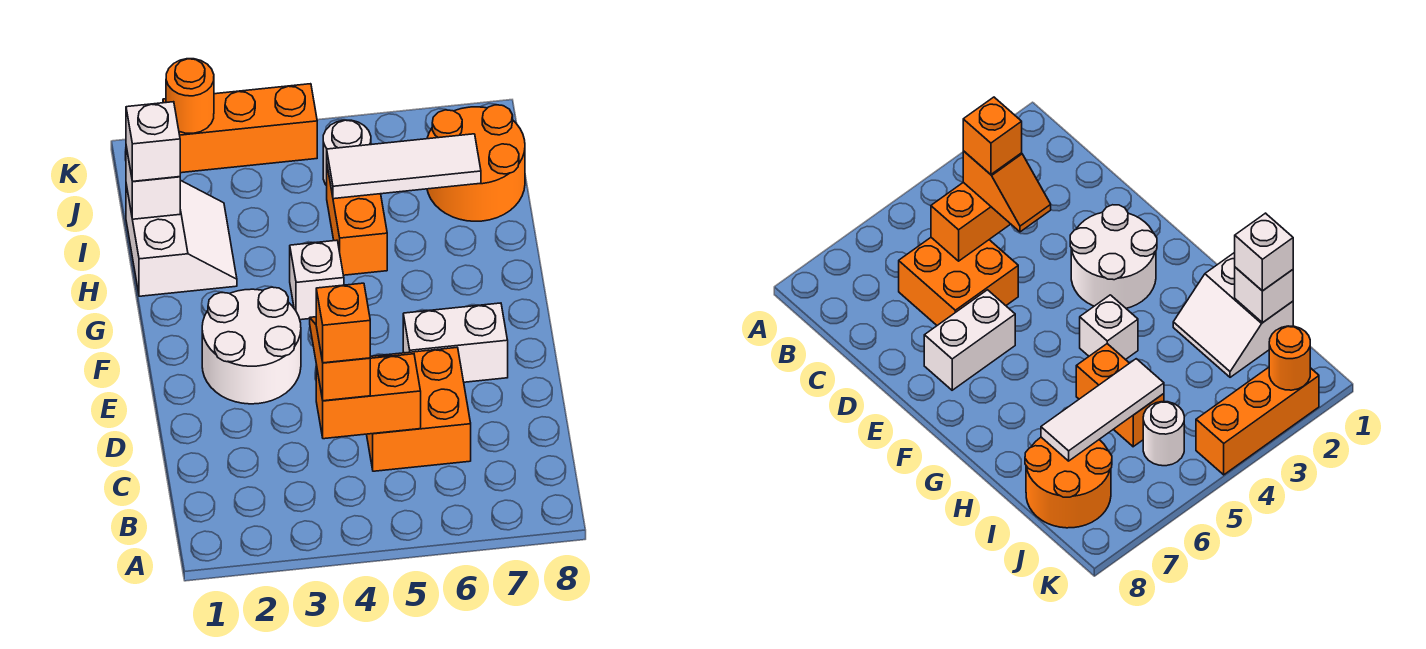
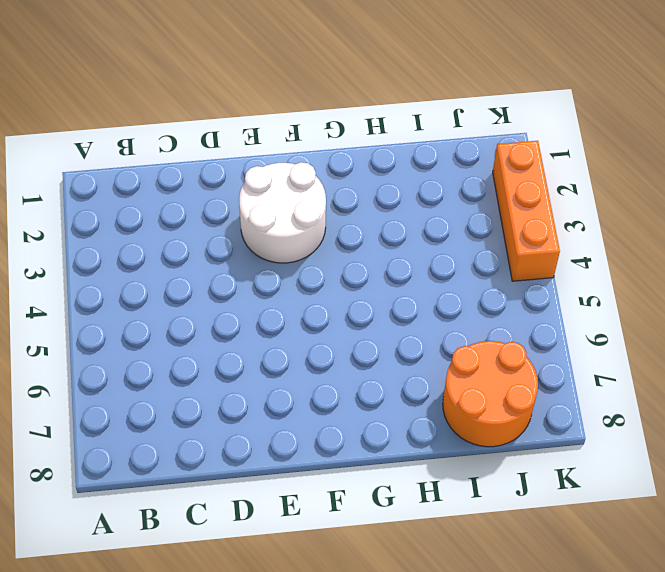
none -> orange brick C5:D6 level 1
none -> white brick E6:E7 level 1
none -> white brick G4 level 1

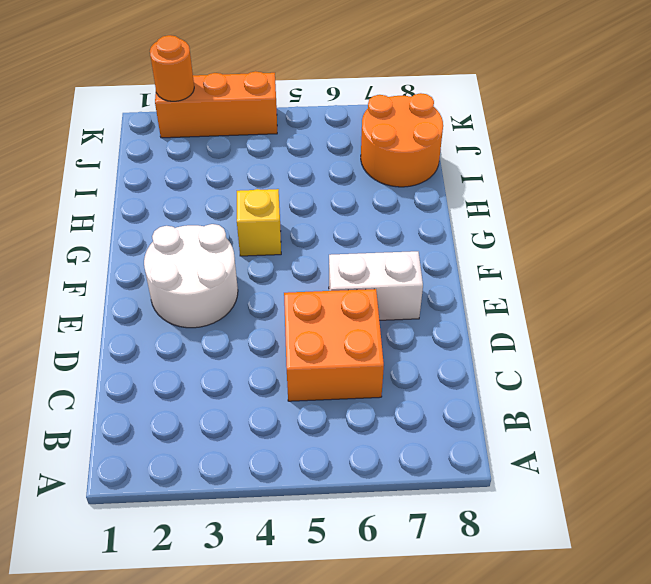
yellow brick G4 level 1 -> white brick G4 level 1
none -> white slope H1:I2 level 1 top 1
none -> orange brick H5:I5 level 1
none -> white round brick J5 level 1

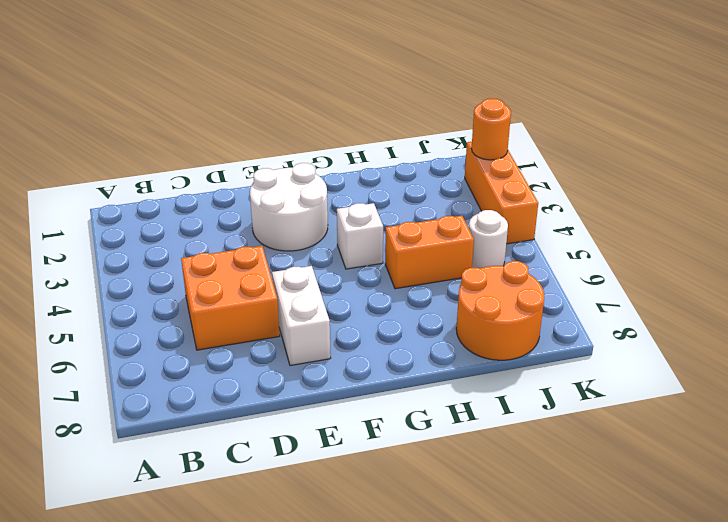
none -> white slope H1:I2 level 1 top 1
none -> orange brick C4:C5 level 2
none -> white brick I1 level 2

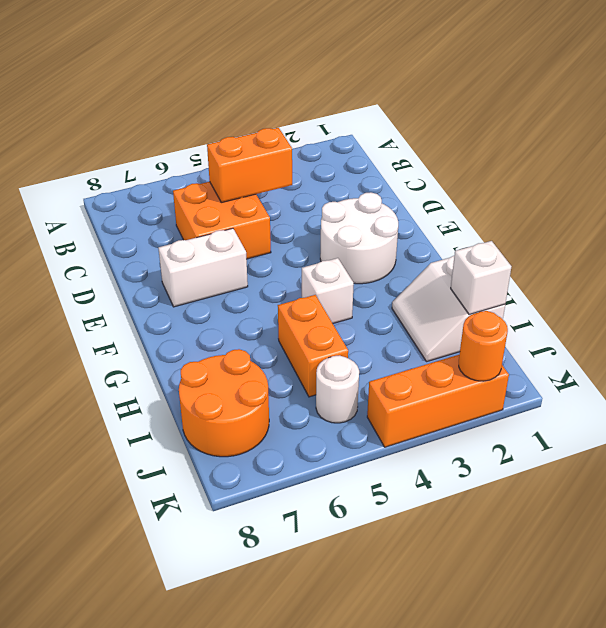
none -> white tile I5:I7 level 2
none -> orange slope C4:D4 level 3 top C
none -> white brick I1 level 3

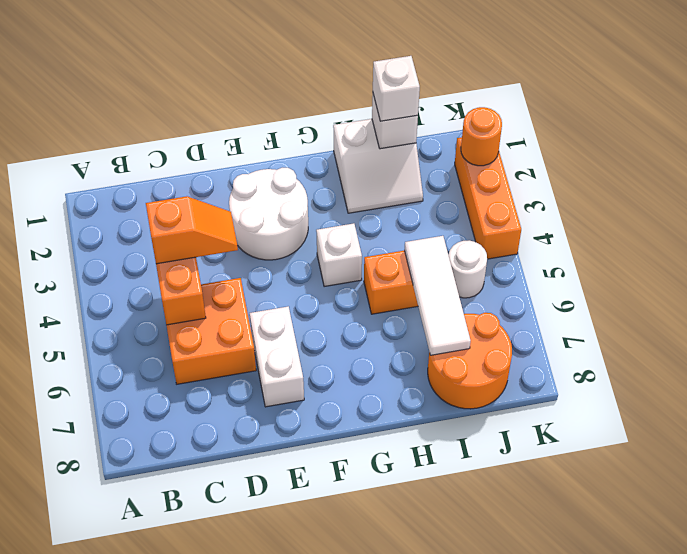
none -> orange brick C4 level 4

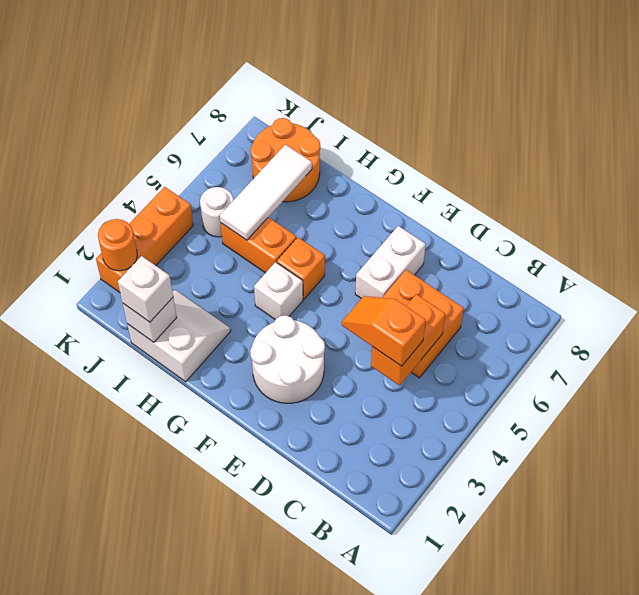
orange brick G5 level 1 -> orange brick C4 level 4

